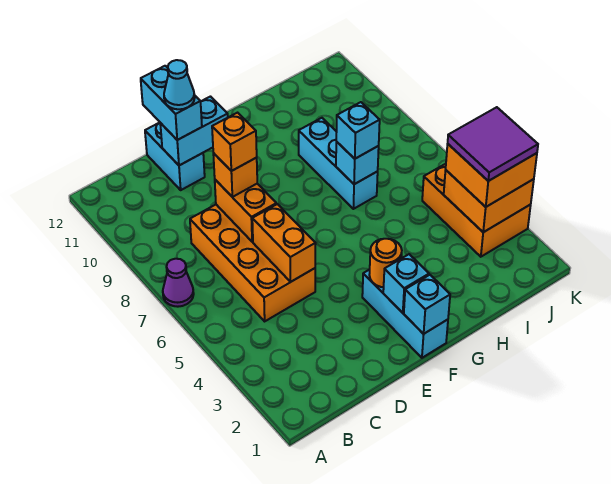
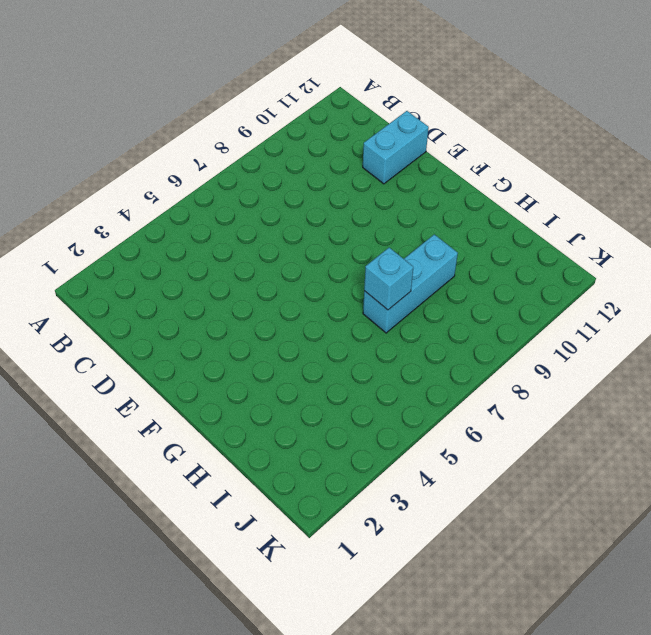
none -> purple cone A7 level 1
none -> orange brick C5:D8 level 1
none -> cyan brick F1:F3 level 1

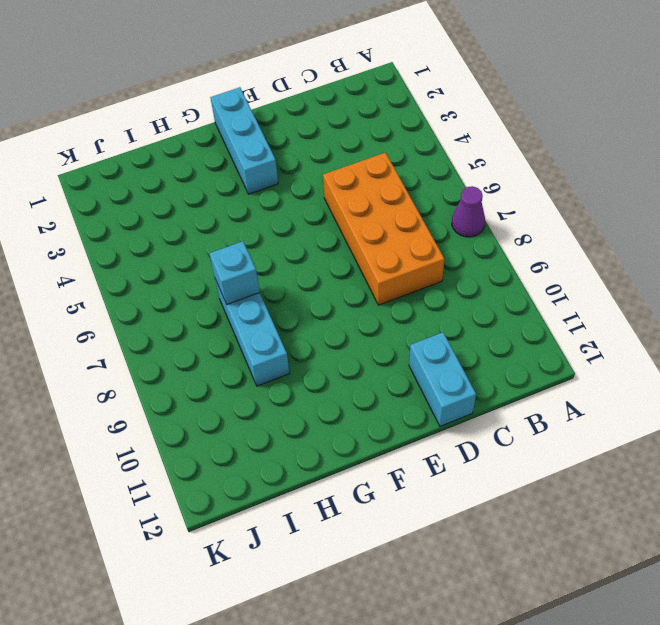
none -> orange brick J3:K5 level 1
none -> orange brick D5:D6 level 2
none -> orange brick D7:D8 level 2

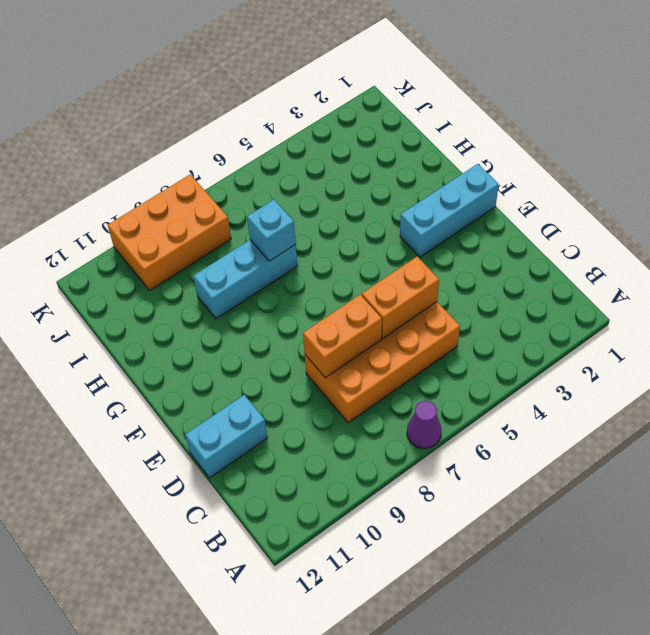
orange brick J8:K10 level 1 -> orange brick J3:K5 level 1
none -> cyan brick D11:E11 level 2
none -> cyan brick F1 level 2
none -> cyan brick F2 level 2

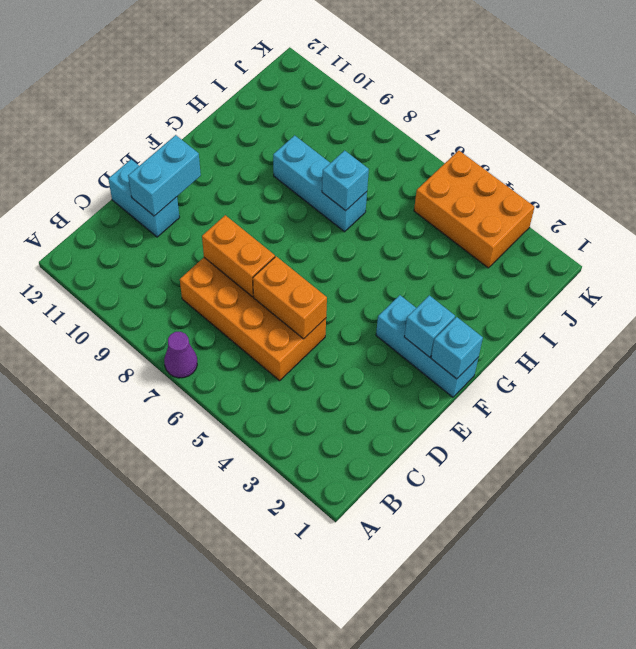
none -> orange round brick F3 level 2
none -> orange brick J3:K4 level 2
none -> orange brick D8 level 3

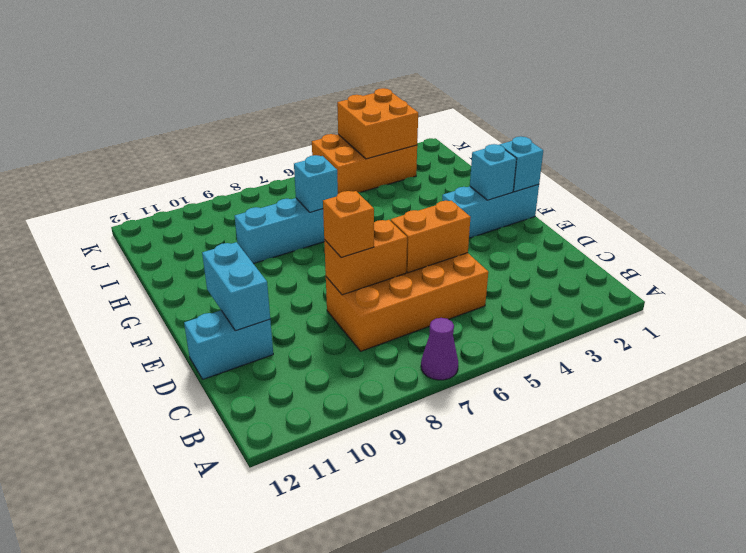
none -> orange round brick F3 level 2
none -> cyan brick D11:D12 level 3
none -> cyan brick H7 level 3

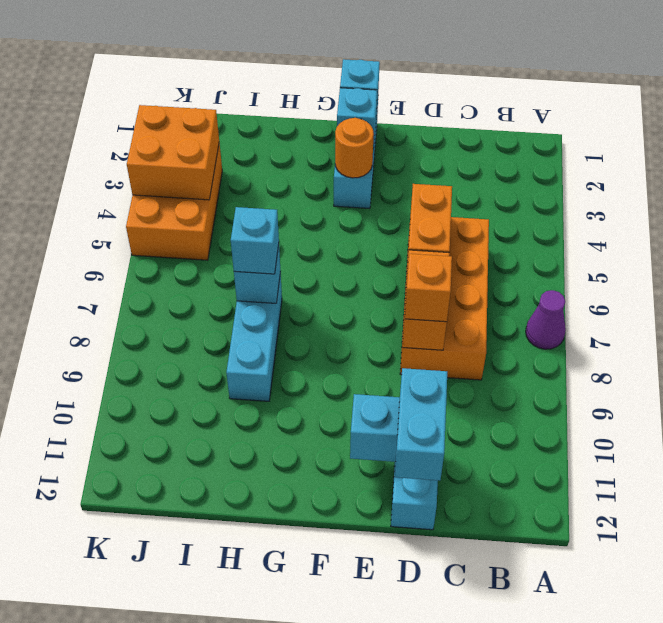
none -> orange brick J3:K4 level 3
none -> orange brick D8 level 4
none -> cyan cone D11 level 4

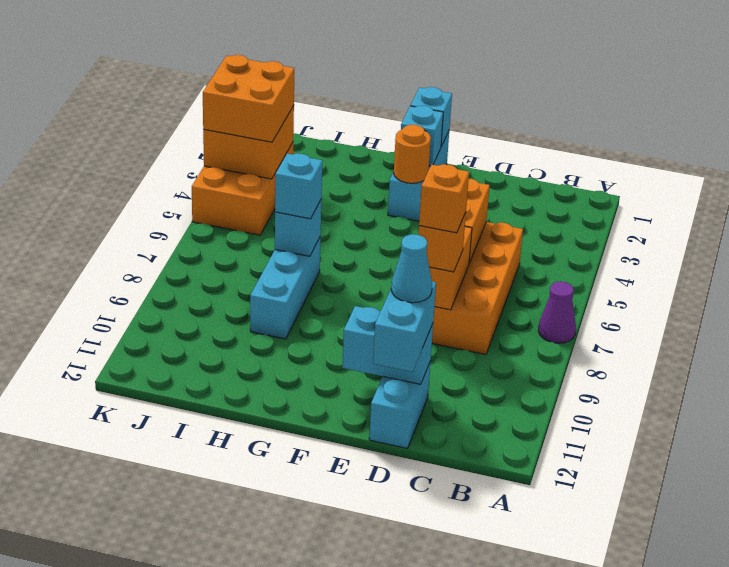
none -> purple tile J3:K4 level 4

